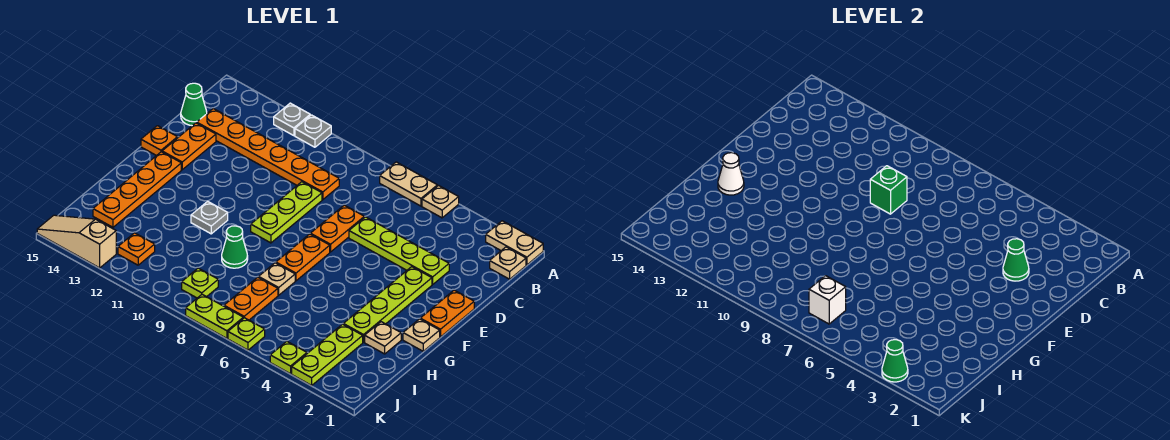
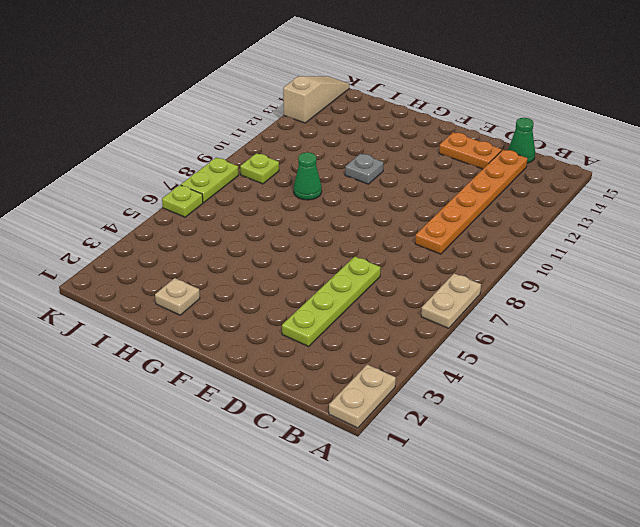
none -> tan plate A5 level 1
none -> grey plate A11 level 1
none -> grey plate A12 level 1
none -> tan plate B1 level 1

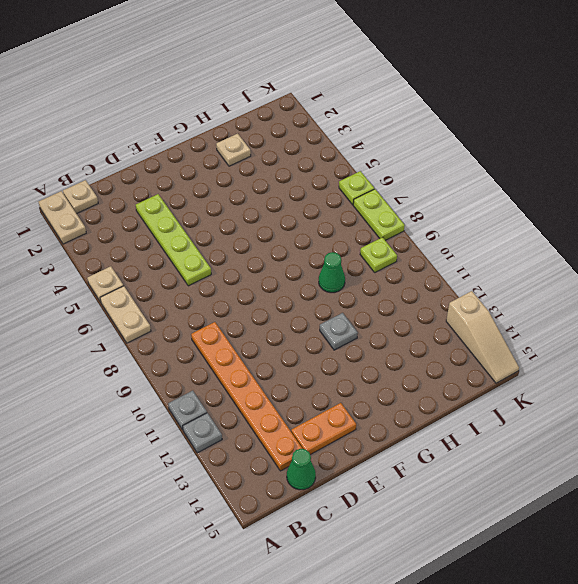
none -> orange plate D7:E7 level 1
none -> lime plate D9:F9 level 1
none -> orange plate E1:F1 level 1
none -> lime plate E3:H3 level 1

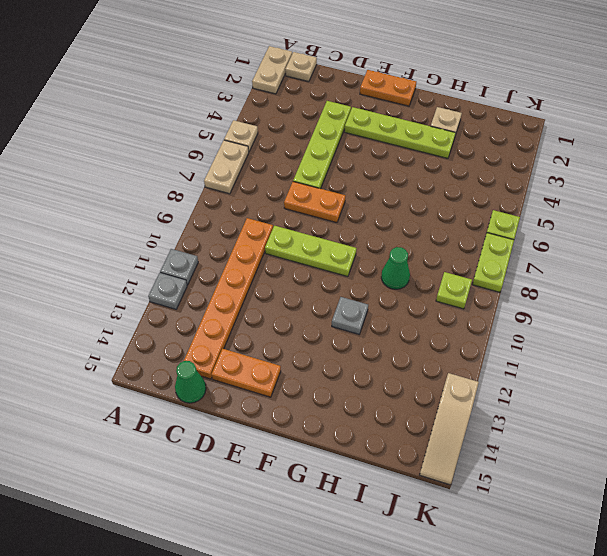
none -> orange plate E15 level 1
none -> orange plate F7:G7 level 1
none -> orange plate F14:I14 level 1
none -> tan plate G1 level 1

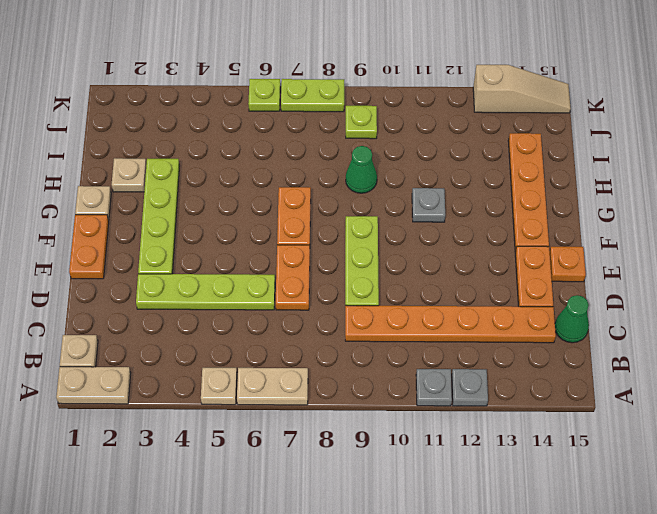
none -> tan plate H7 level 1
none -> lime plate I3:K3 level 1
none -> orange plate I7:J7 level 1
none -> orange plate J12 level 1

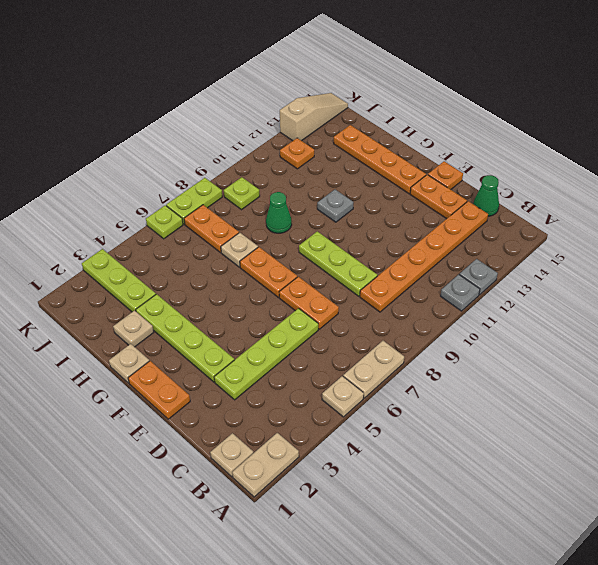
none -> lime plate K4 level 1
none -> green cone D3 level 2
none -> green brick D9 level 2
none -> white cone G14 level 2

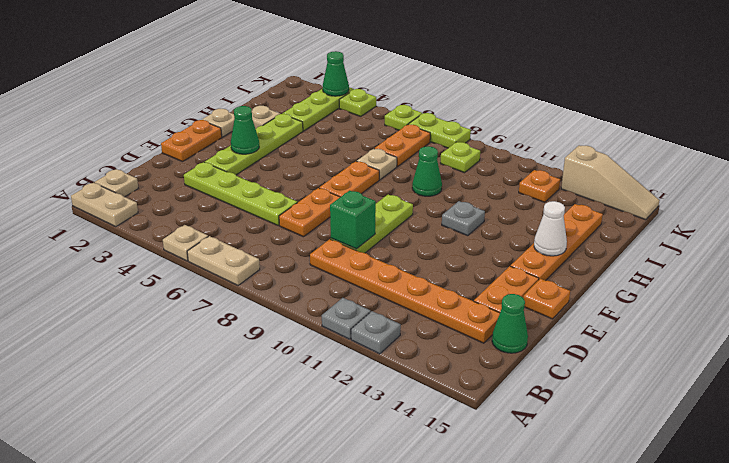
green cone F3 level 2 -> green cone D3 level 2
none -> white brick J7 level 2

